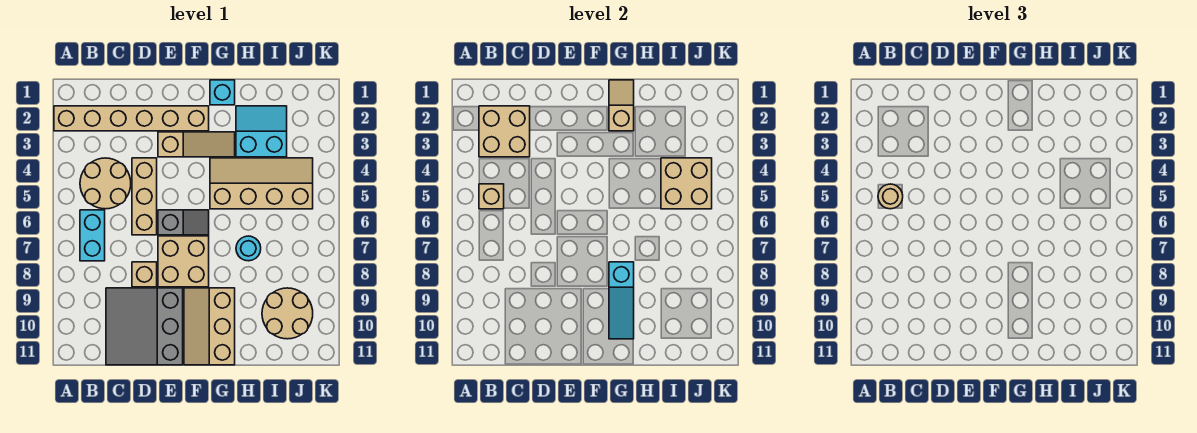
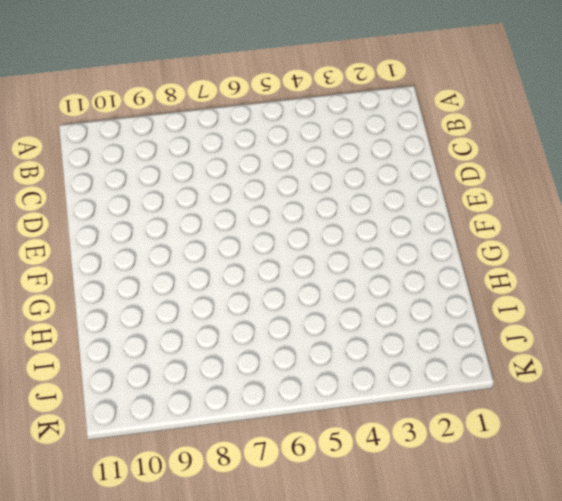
none -> tan brick A2:F2 level 1
none -> tan round brick B4:C5 level 1
none -> cyan brick B6:B7 level 1

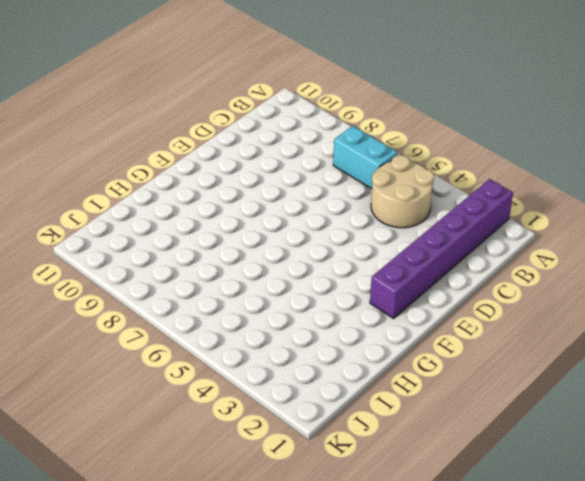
purple brick A2:F2 level 1 -> tan brick A2:F2 level 1
none -> grey slope C9:E11 level 1 top E
none -> tan brick D4:D6 level 1
none -> tan brick D8 level 1

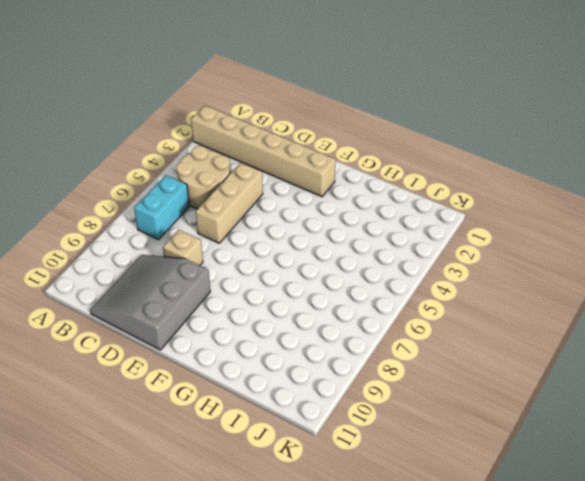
none -> tan slope E3:G3 level 1 top E
none -> grey slope E6:F6 level 1 top E
none -> tan brick E7:F8 level 1

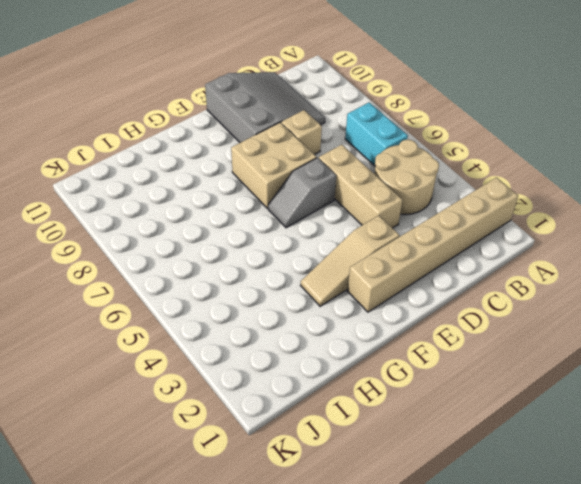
none -> tan slope F9:G11 level 1 top G
none -> cyan brick G1 level 1
none -> tan slope G4:J5 level 1 top 5

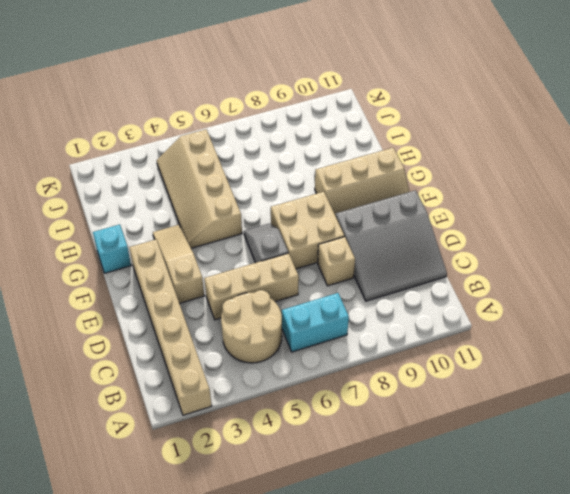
none -> cyan slope H2:I3 level 1 top 3
none -> cyan round brick H7 level 1
none -> tan round brick I9:J10 level 1

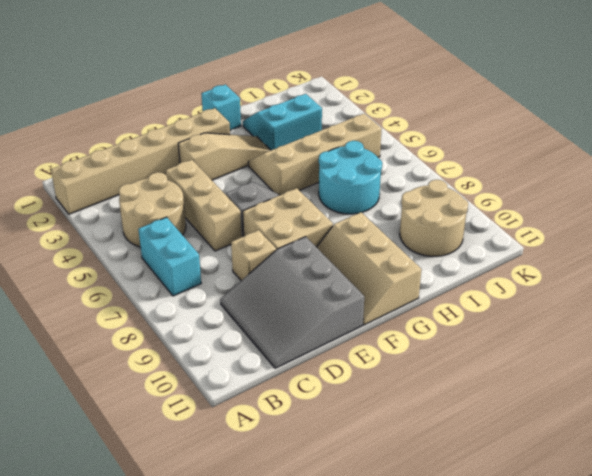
cyan round brick H6:I7 level 1 -> cyan round brick H7 level 1
none -> tan brick B2:C3 level 2
none -> tan brick B5 level 2
none -> tan slope G1:G2 level 2 top 2

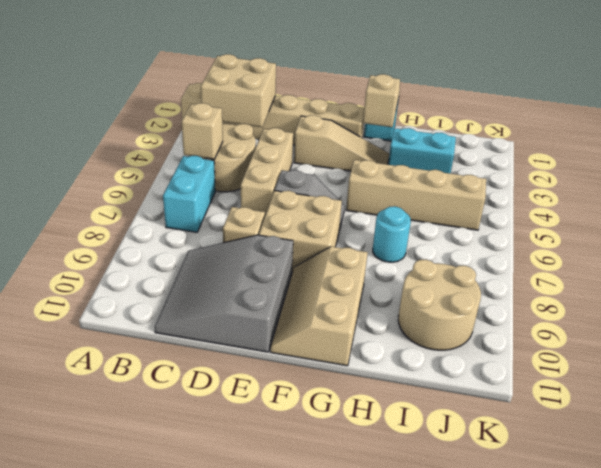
none -> cyan slope G8:G10 level 2 top 8
none -> tan brick I4:J5 level 2
none -> tan round brick B5 level 3

